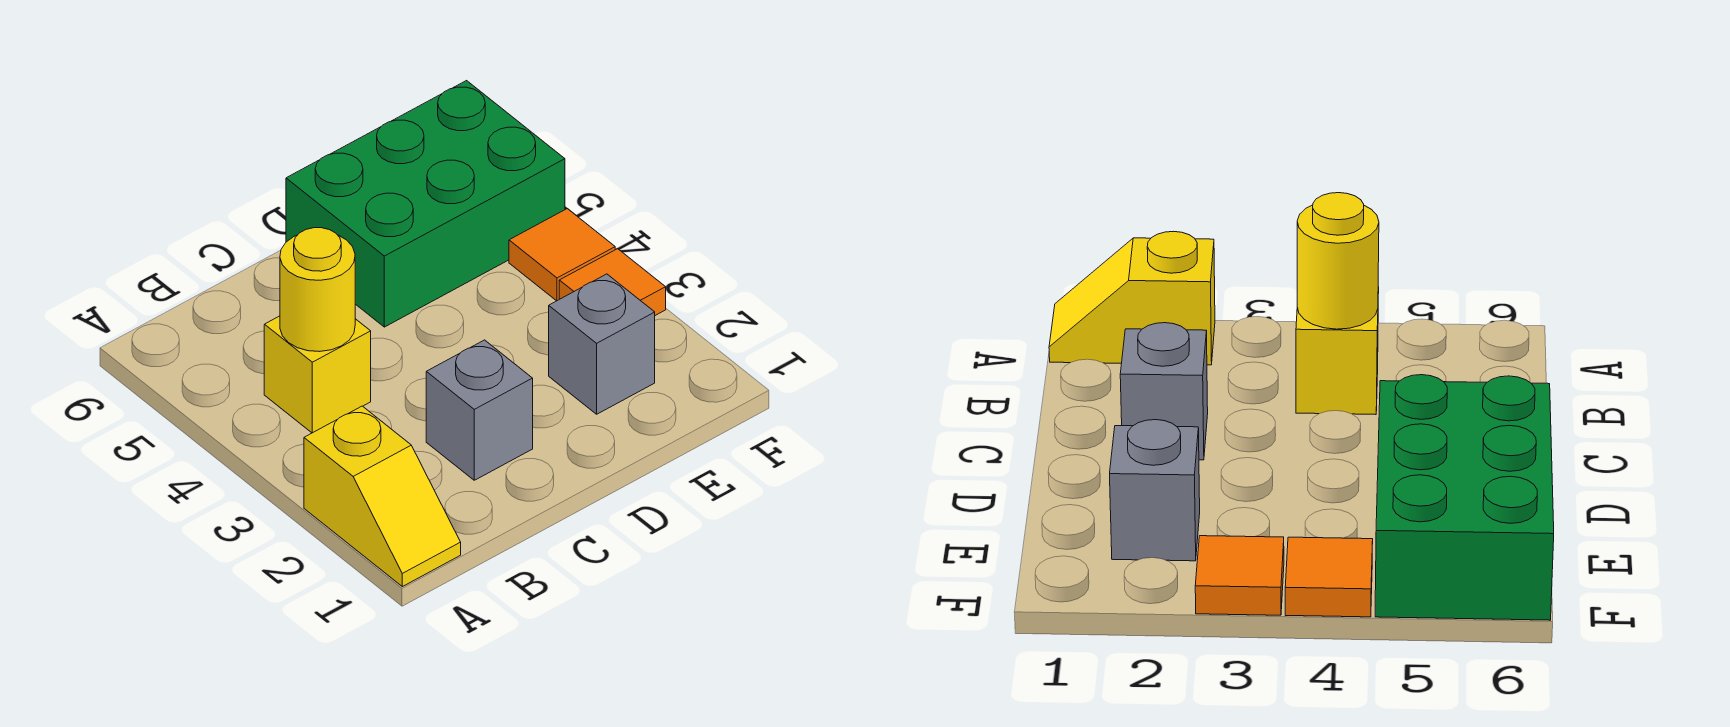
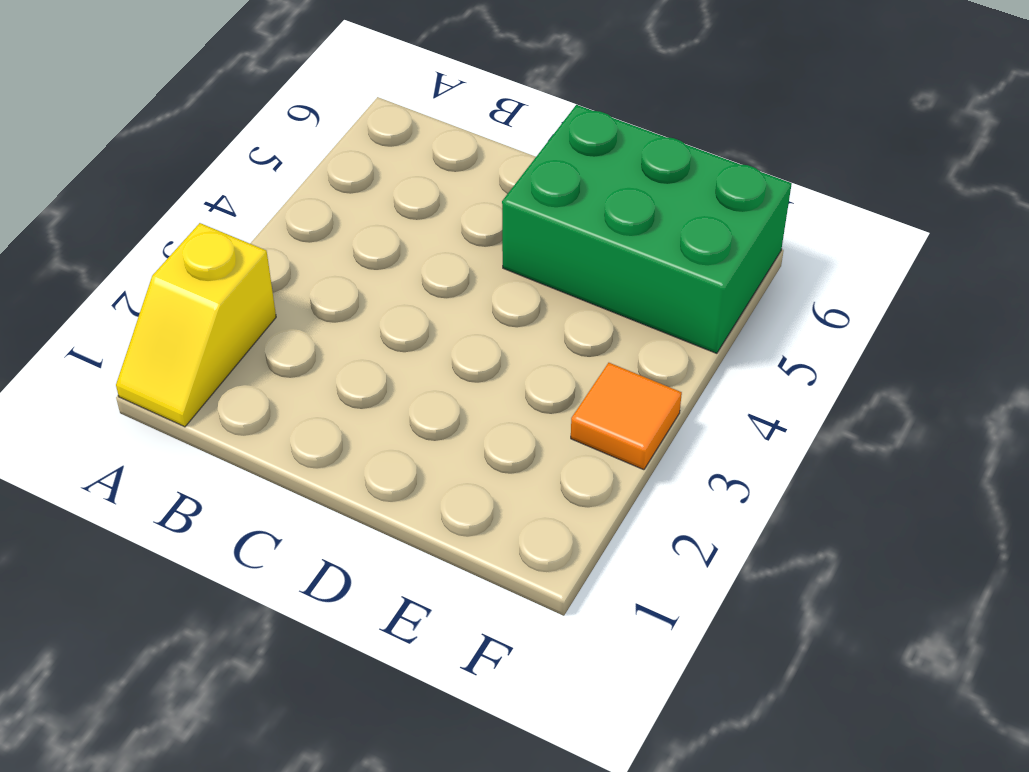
none -> yellow brick B4 level 1
none -> grey brick C2 level 1

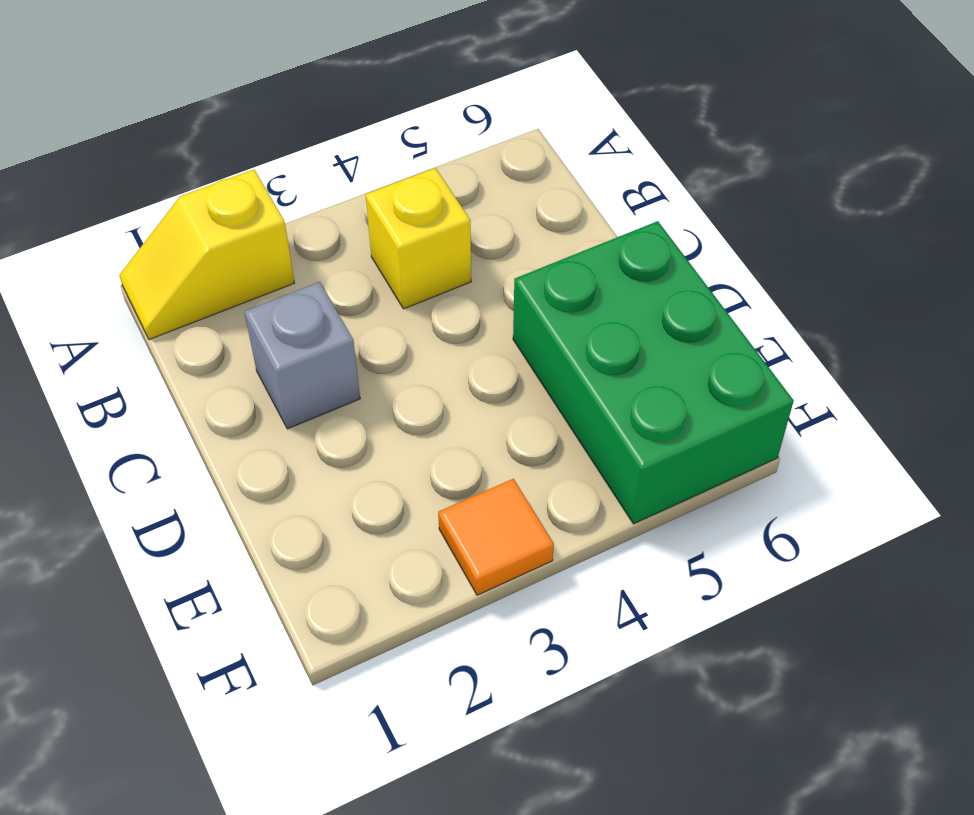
none -> grey brick E2 level 1
none -> orange tile F4 level 1

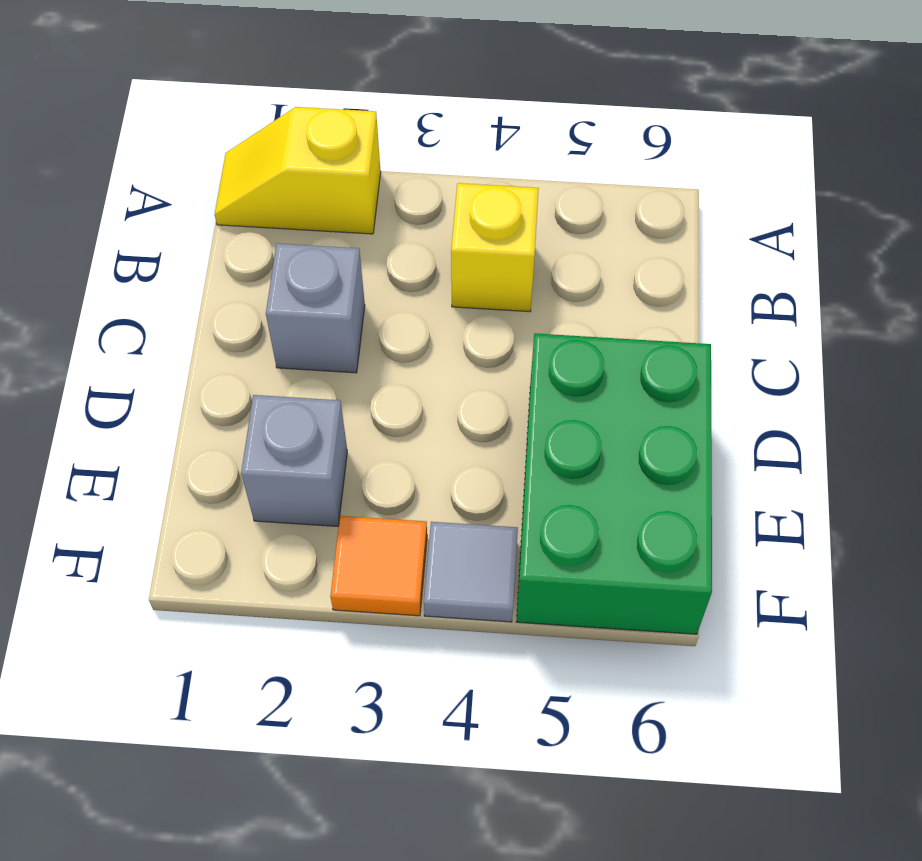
grey tile F4 level 1 -> orange tile F4 level 1
none -> yellow round brick B4 level 2

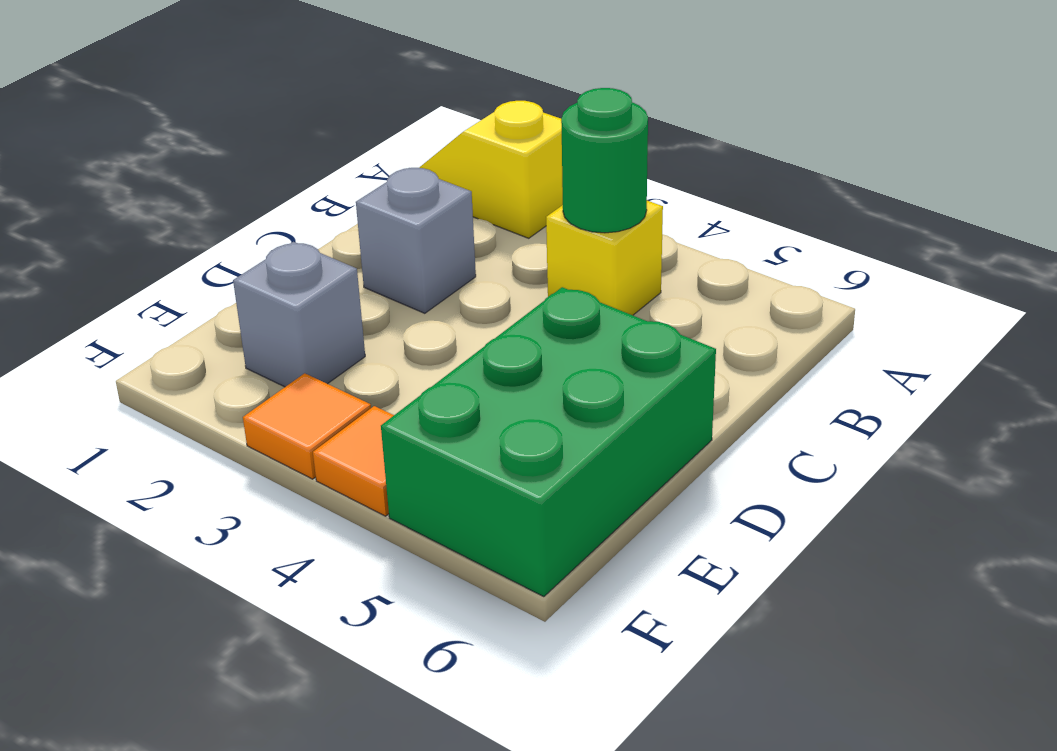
green round brick B4 level 2 -> yellow round brick B4 level 2

